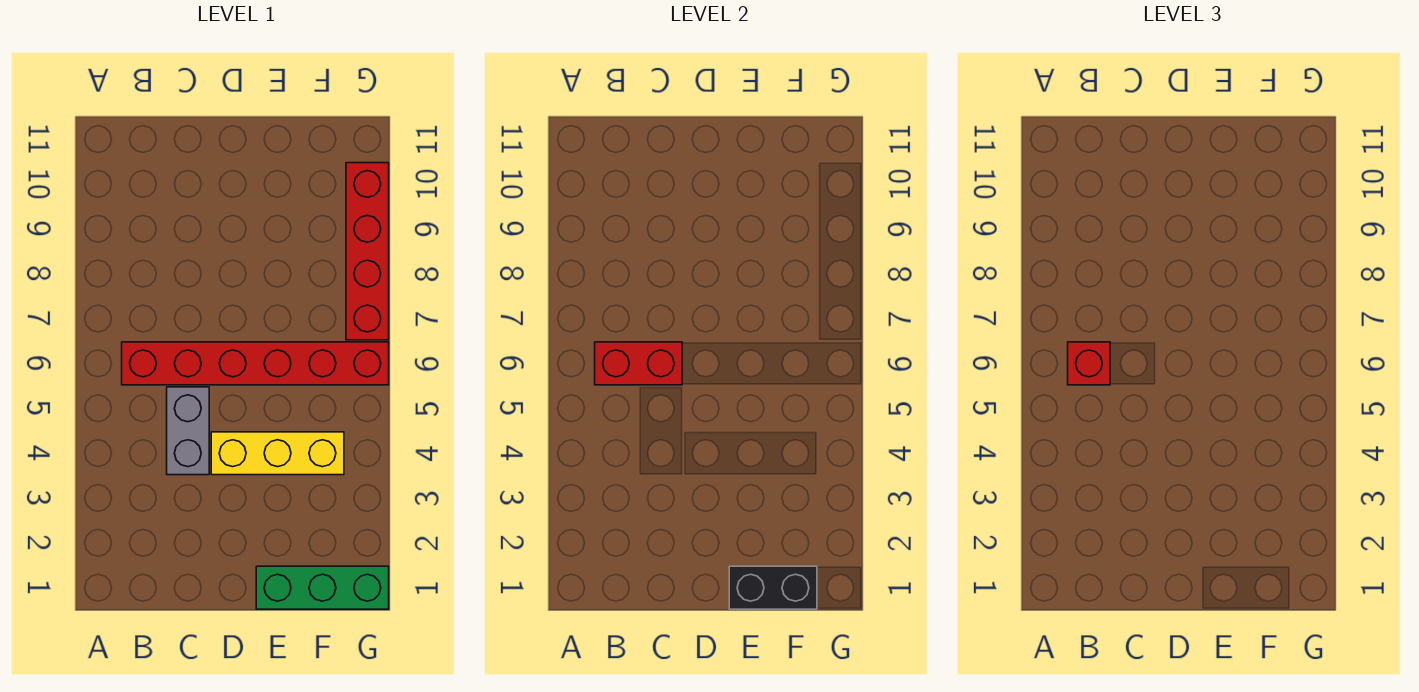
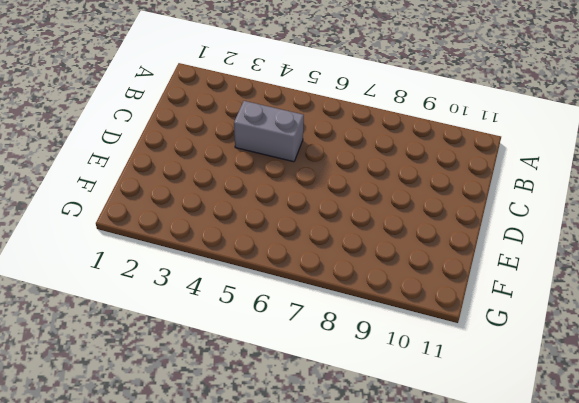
none -> red brick B6:G6 level 1
none -> yellow brick D4:F4 level 1

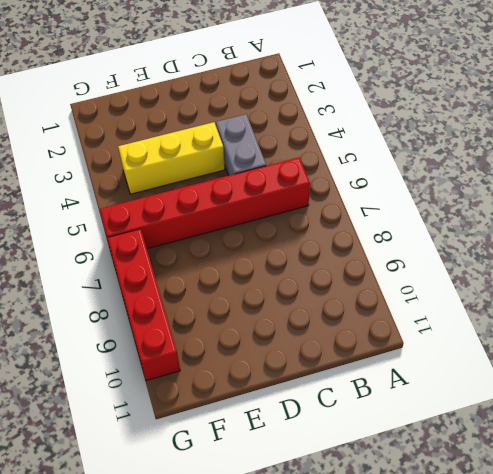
none -> green brick E1:G1 level 1
none -> red brick B6:C6 level 2

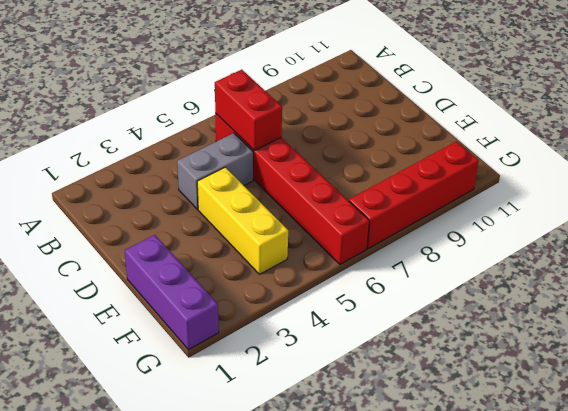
purple brick E1:G1 level 1 -> green brick E1:G1 level 1
none -> black brick E1:F1 level 2
none -> red brick B6 level 3

